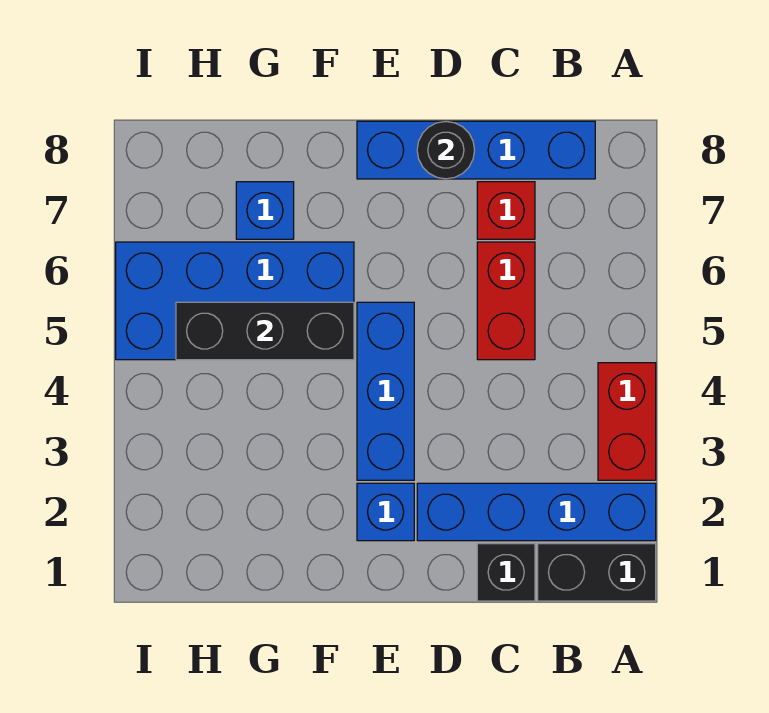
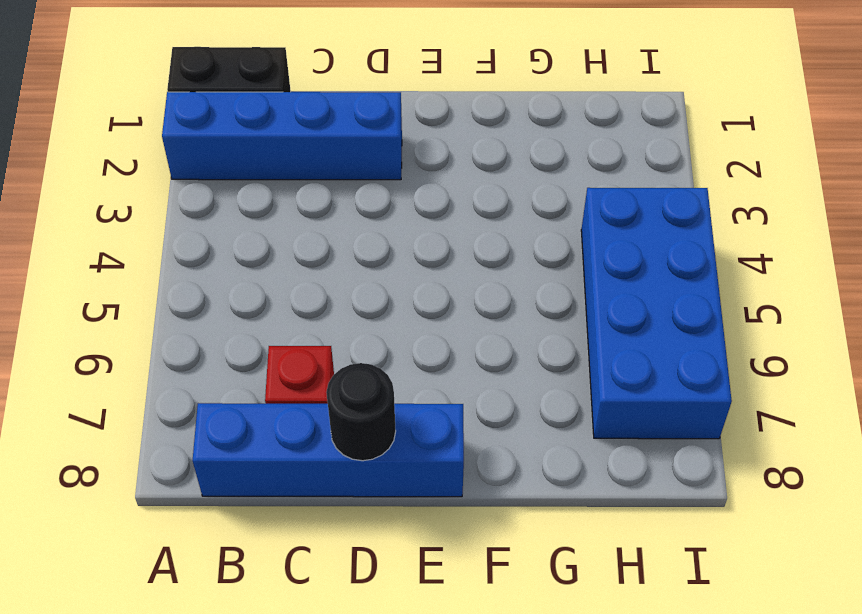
blue brick H4:I7 level 1 -> blue brick F5:I6 level 1
none -> red brick A3:A4 level 1
none -> black brick C1 level 1
none -> red brick C5:C6 level 1

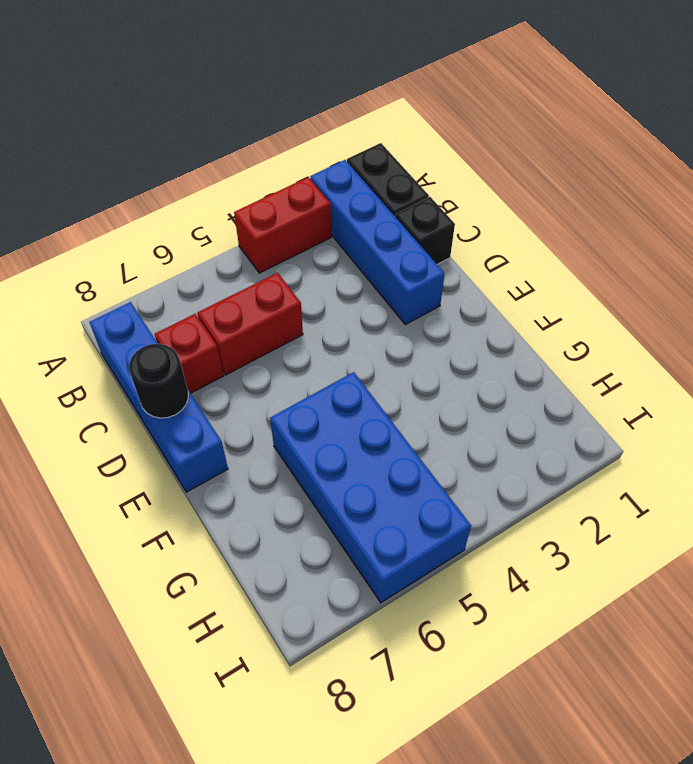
none -> blue brick E2 level 1
none -> blue brick E3:E5 level 1
none -> blue brick G7 level 1

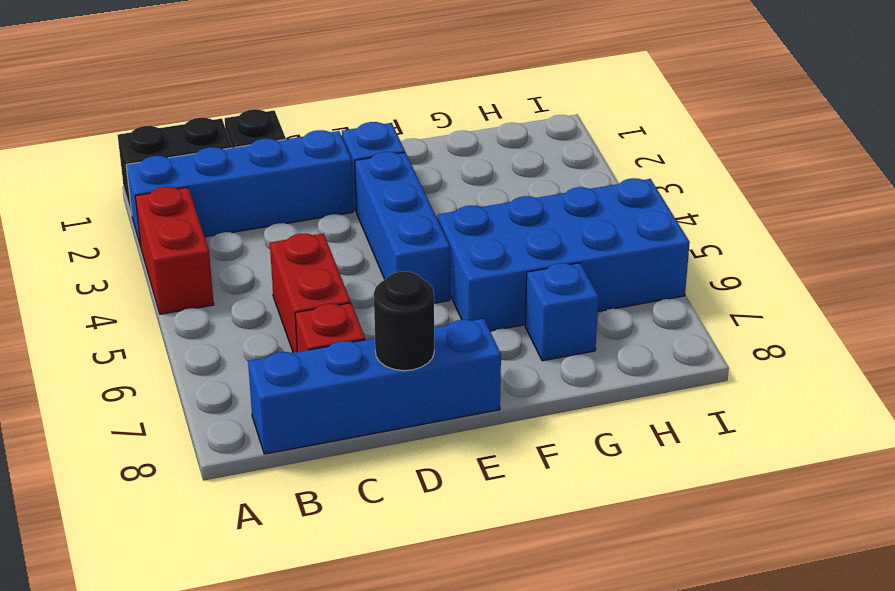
none -> black brick F5:H5 level 2

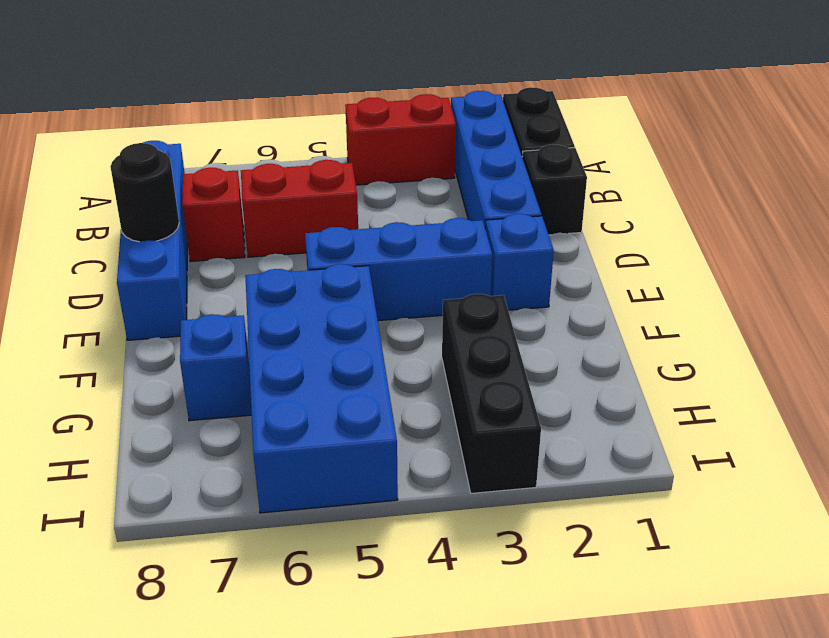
black brick G3:I3 level 1 -> black brick F5:H5 level 2

